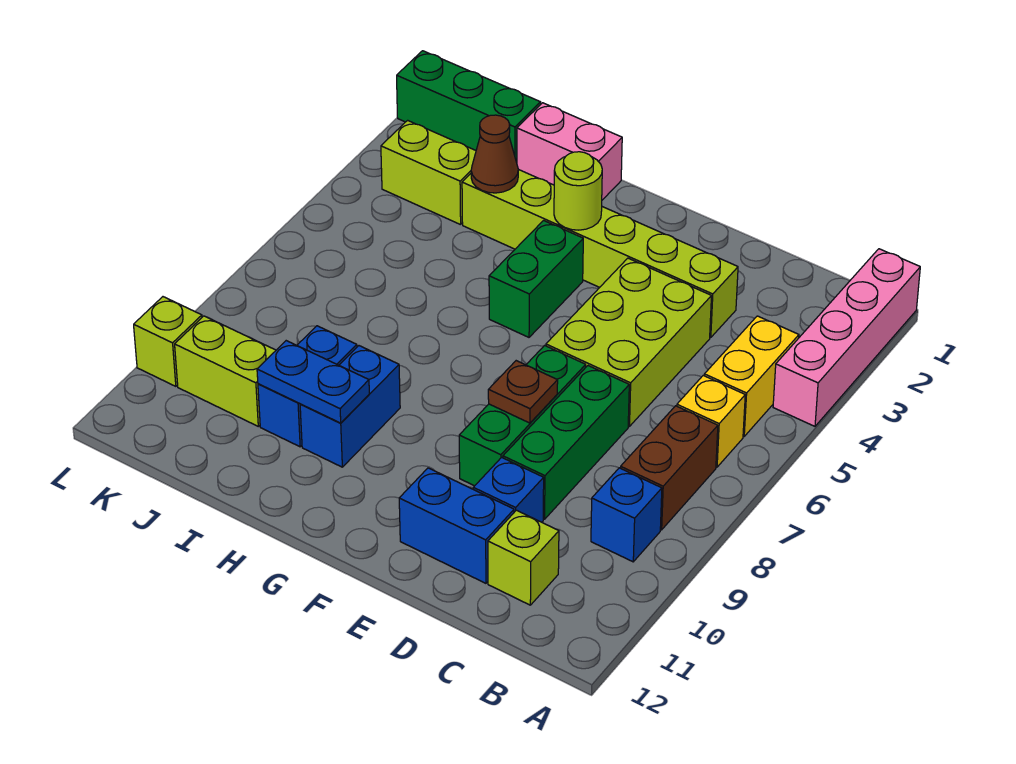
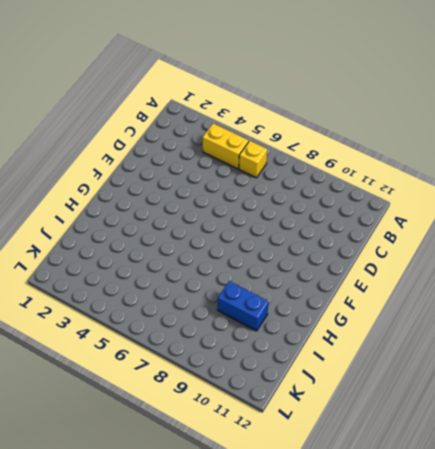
none -> pink brick A1:A4 level 1
none -> brown brick B7:B8 level 1
none -> blue brick B9 level 1

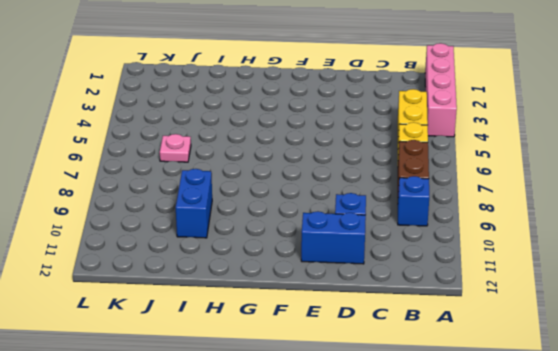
pink plate J6 level 1 -> none
none -> lime brick C11 level 1
none -> lime brick D3:I3 level 1
none -> lime brick D4:E6 level 1

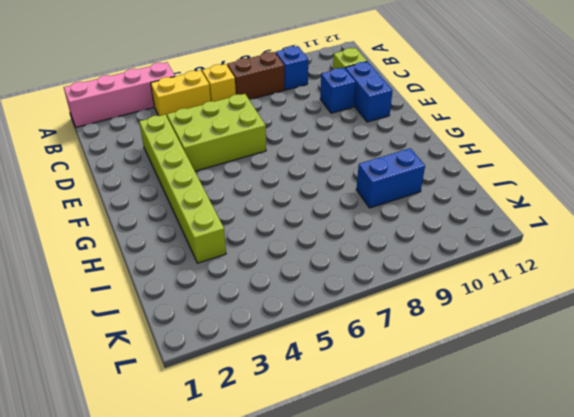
none -> green brick D7:D9 level 1
none -> green brick E7:E9 level 1
none -> green brick G4:G5 level 1

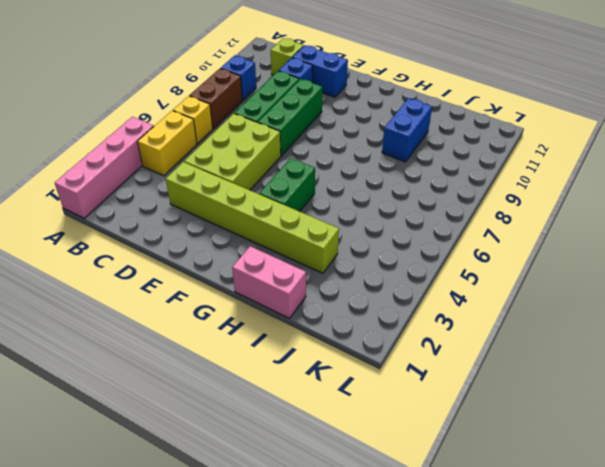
none -> blue brick H9:H10 level 1
none -> green brick J1:L1 level 1
none -> lime brick J3:K3 level 1

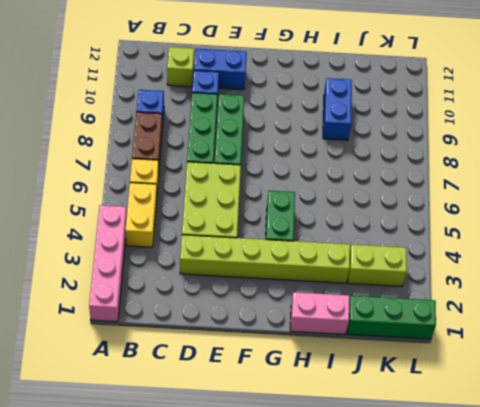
none -> blue brick H9:H10 level 1
none -> lime brick J10:K10 level 1
none -> lime brick L10 level 1

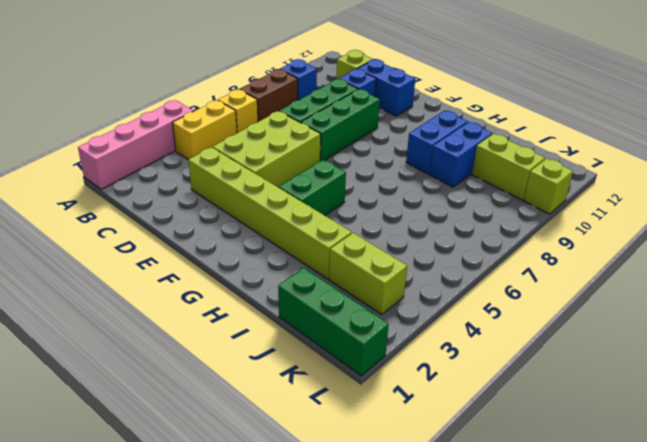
none -> pink brick H1:I1 level 1
none -> brown plate E8 level 2
none -> lime round brick G3 level 2

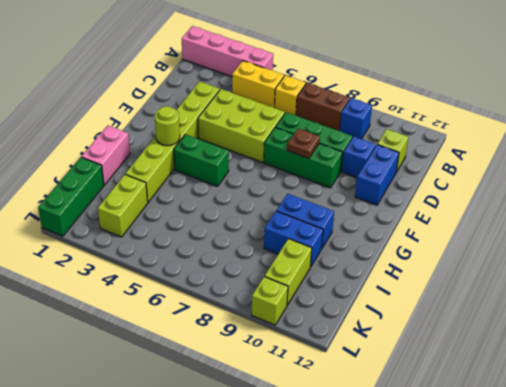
none -> blue plate H10:I10 level 2
none -> brown cone I3 level 2

